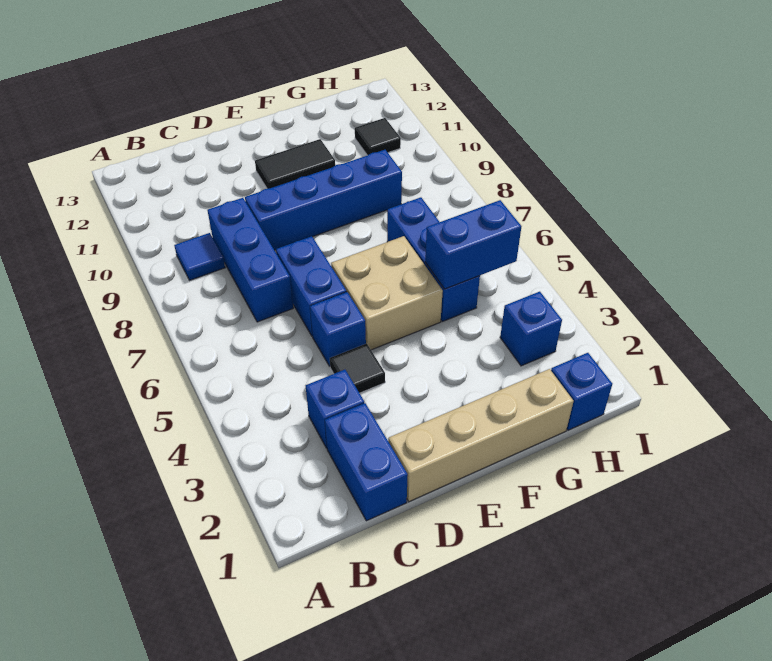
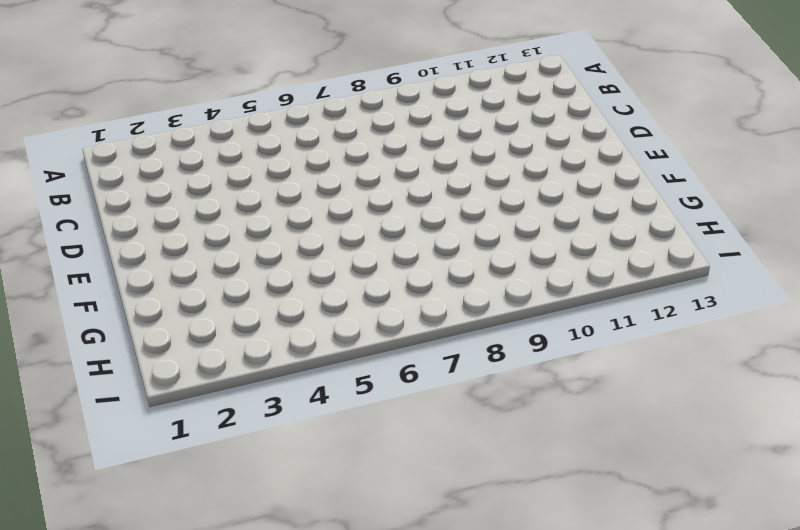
none -> blue tile B9 level 1
none -> blue brick C1:C2 level 1
none -> blue brick C3 level 1

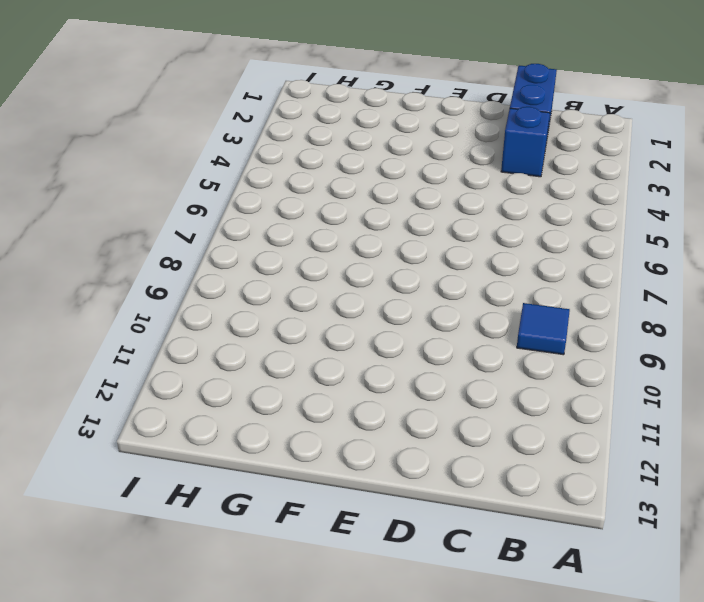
none -> blue brick C7:C9 level 1
none -> tan brick D1:G1 level 1
none -> black tile D4 level 1

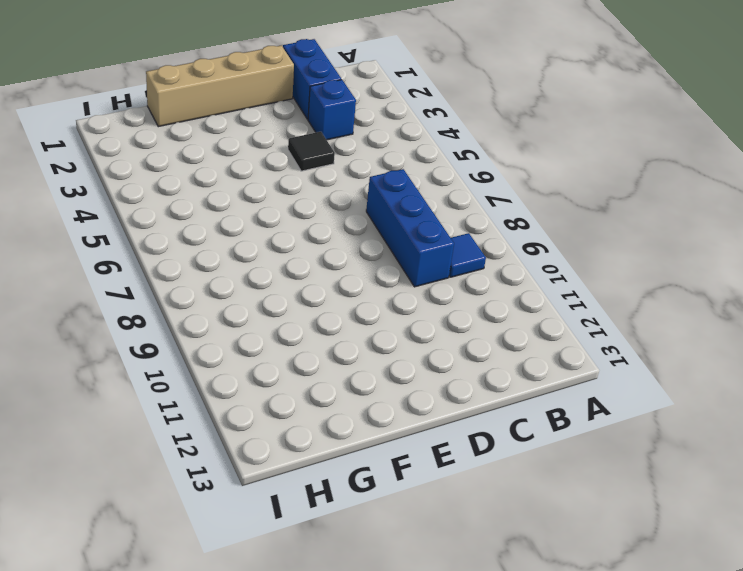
none -> blue brick D5 level 1
none -> blue brick D6:D7 level 1
none -> blue brick D9:G9 level 1

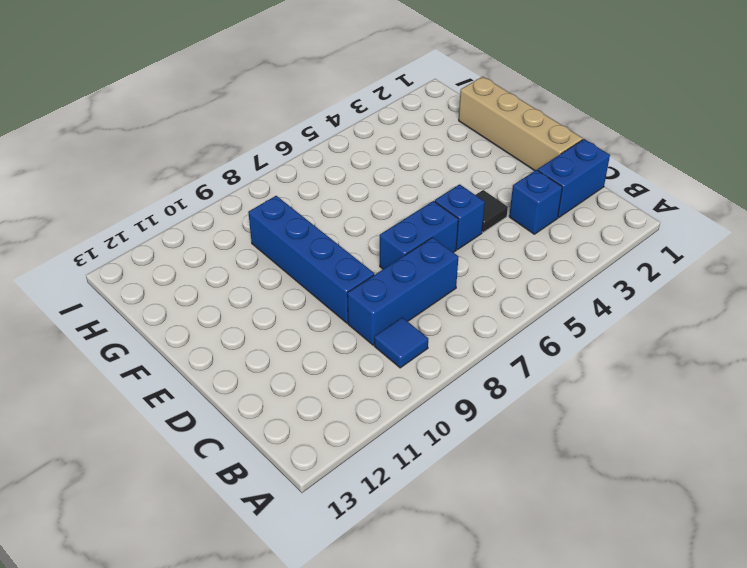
none -> tan brick E5:F6 level 1
none -> black tile E11:F11 level 1
none -> blue brick G5:G7 level 1

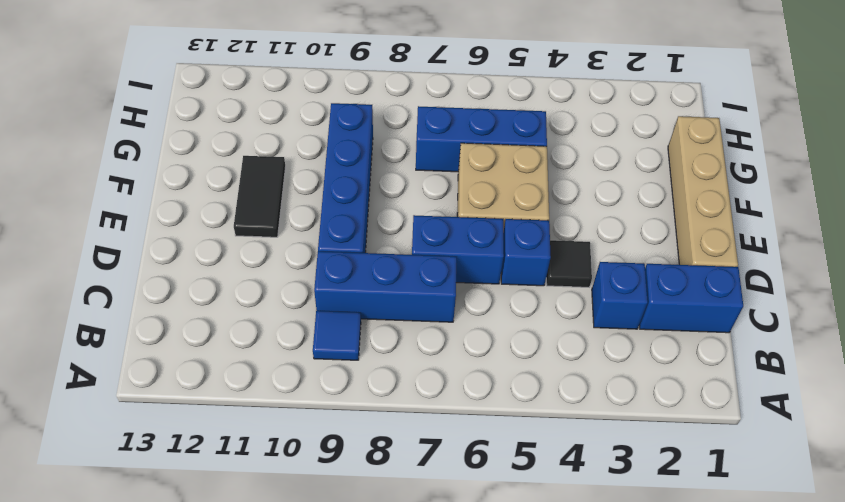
none -> blue brick H1 level 1
none -> blue brick H3 level 1
none -> black tile H11 level 1

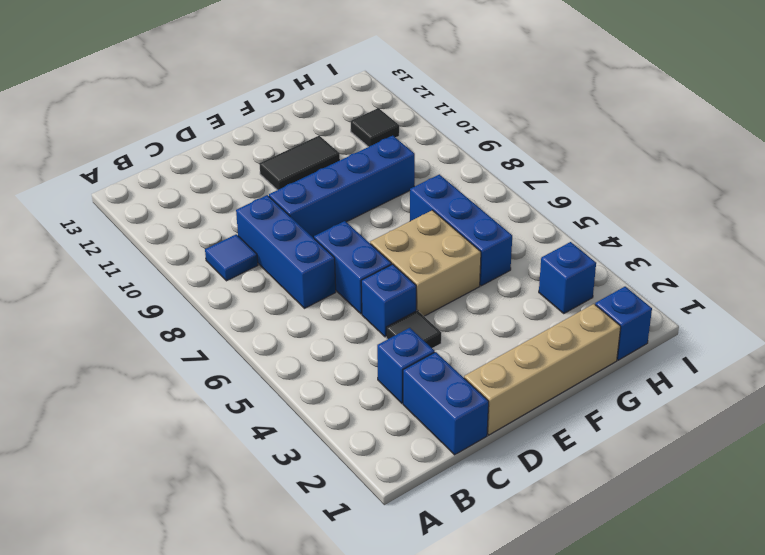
none -> blue brick G5:H5 level 2

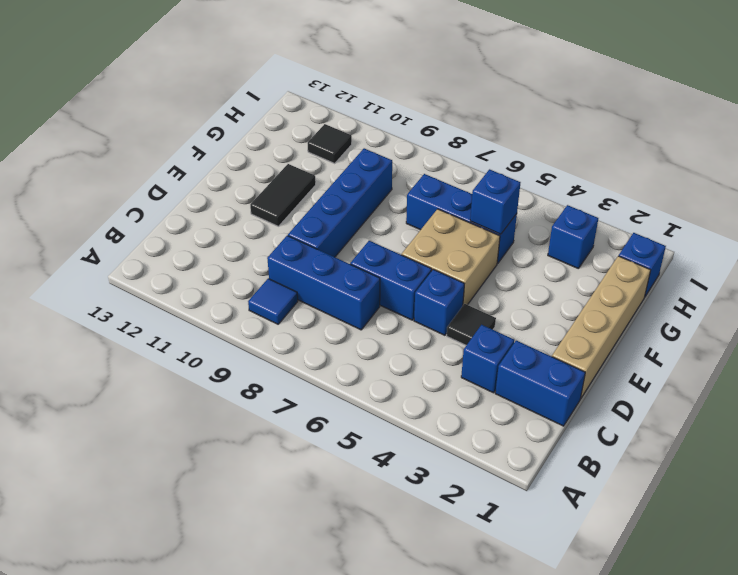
blue brick G5 level 2 -> blue brick G5:H5 level 2

